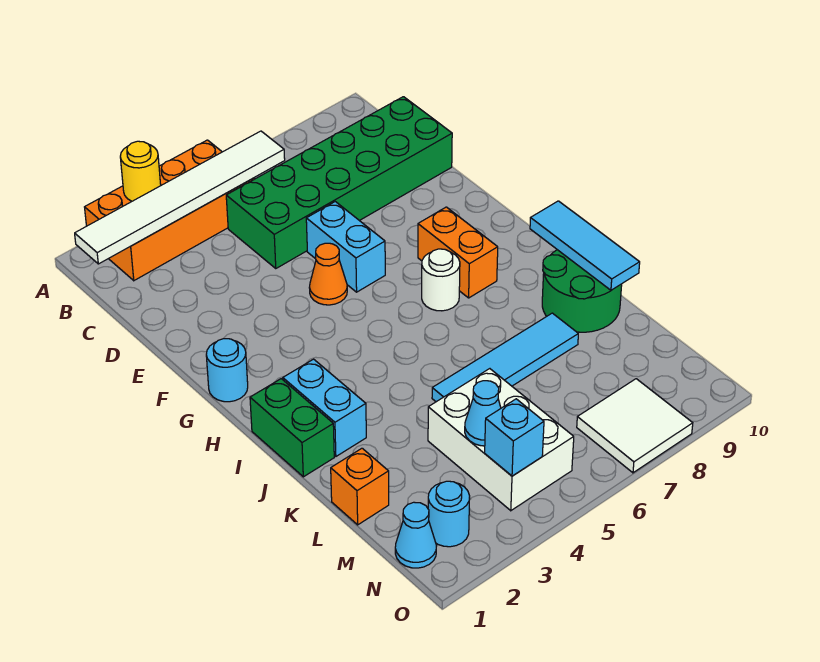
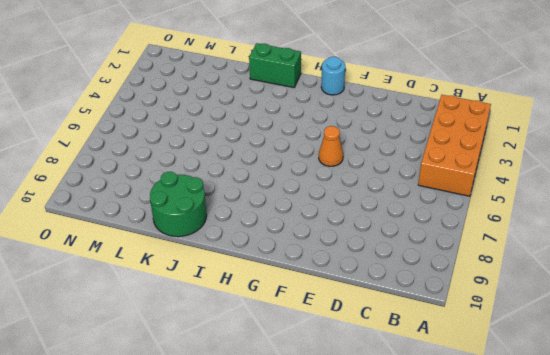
none -> green brick C5:D10 level 1
none -> cyan brick E6:F6 level 1
none -> orange brick G8:H8 level 1

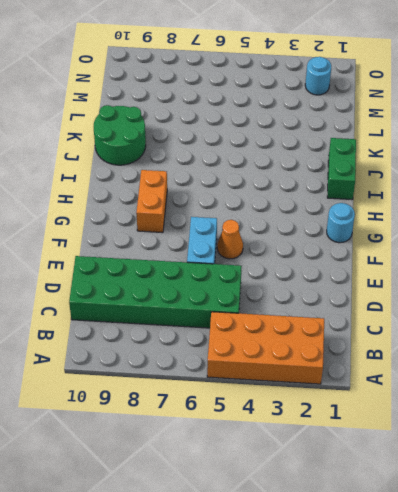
none -> white round brick H7 level 1
none -> cyan brick I2:J2 level 1
none -> cyan tile K5:K8 level 1

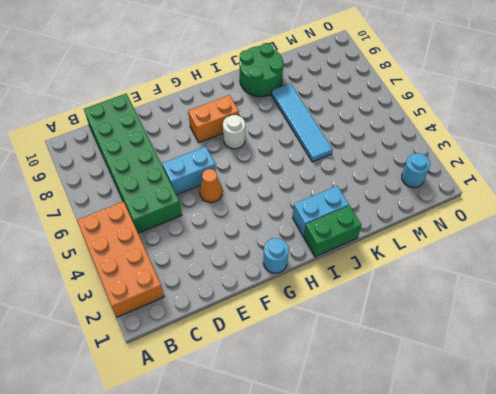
none -> orange brick L1 level 1
none -> white brick L4:N5 level 1
none -> cyan cone N1 level 1

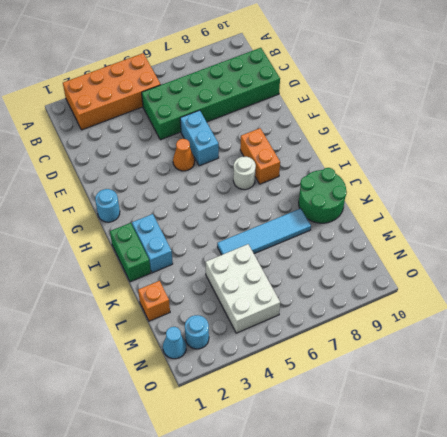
none -> white tile N7:O8 level 1
none -> yellow round brick A3 level 2
none -> white tile B1:B6 level 2

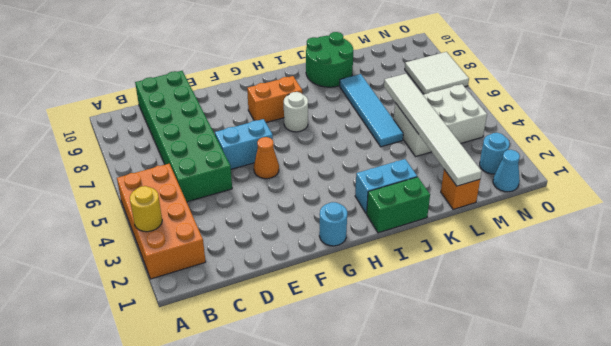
white tile L1:L6 level 2 -> white tile B1:B6 level 2
none -> cyan tile I10:K10 level 2
none -> cyan cone M4 level 2
none -> cyan brick N4 level 2

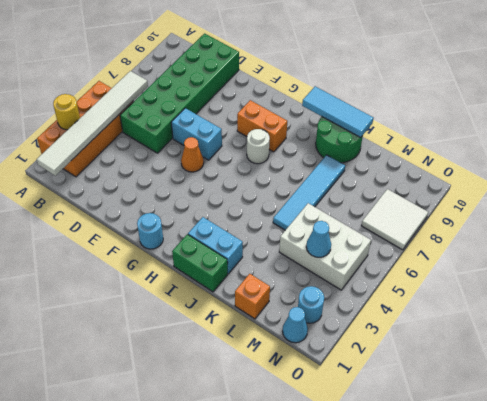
none -> cyan brick N4 level 2

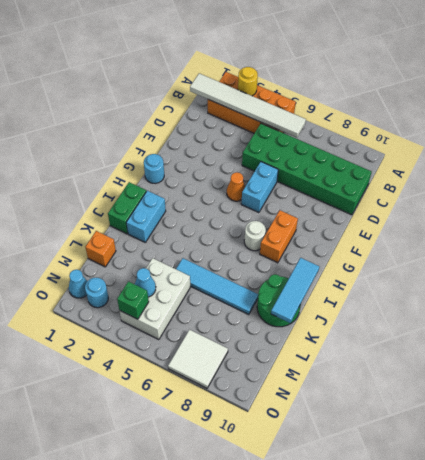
green brick N4 level 2 -> cyan brick N4 level 2

